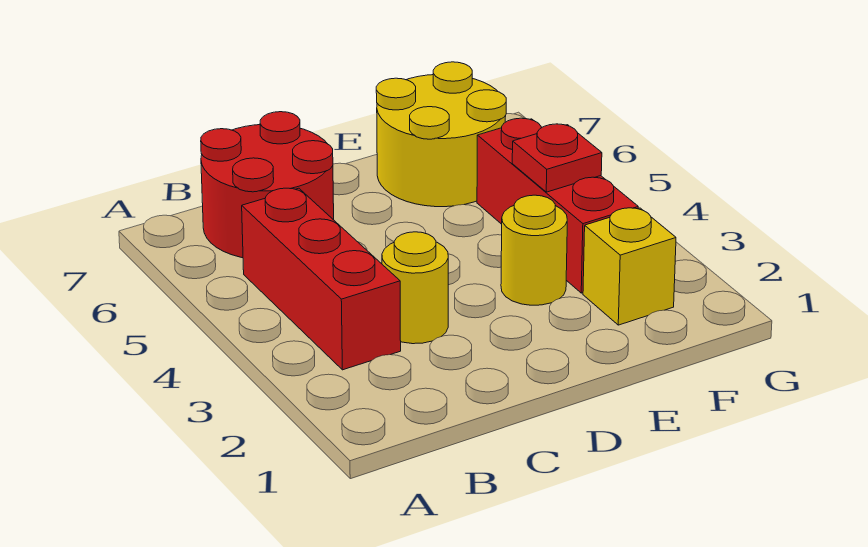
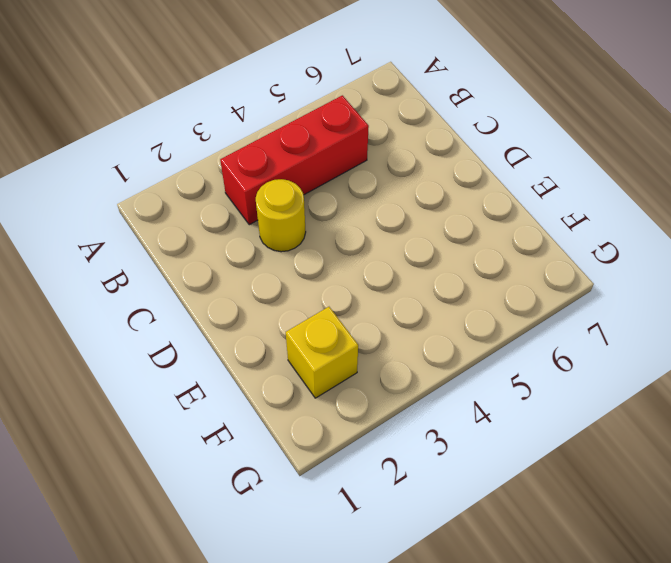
none -> red round brick B6:C7 level 1
none -> yellow round brick E3 level 1

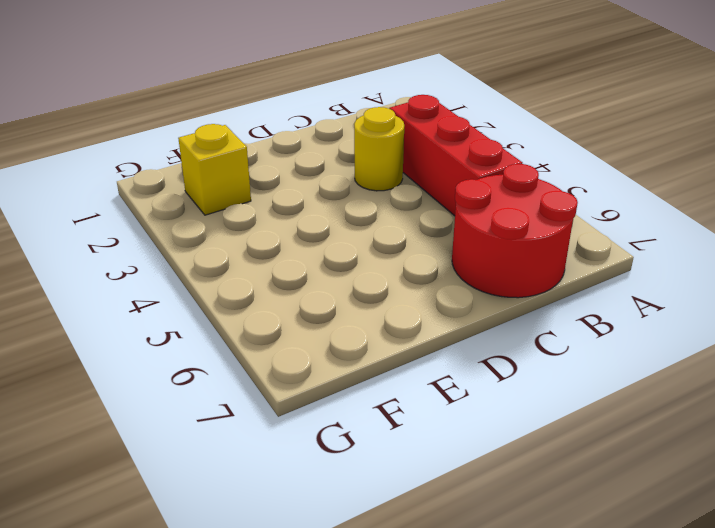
none -> yellow round brick E3 level 1
none -> yellow round brick E6:F7 level 1

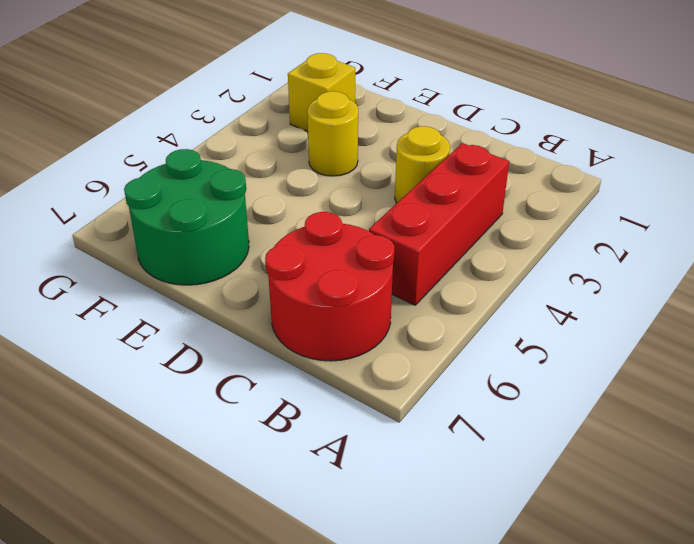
green round brick E6:F7 level 1 -> yellow round brick E6:F7 level 1
none -> red brick F3:F5 level 1
none -> red plate F4 level 2

